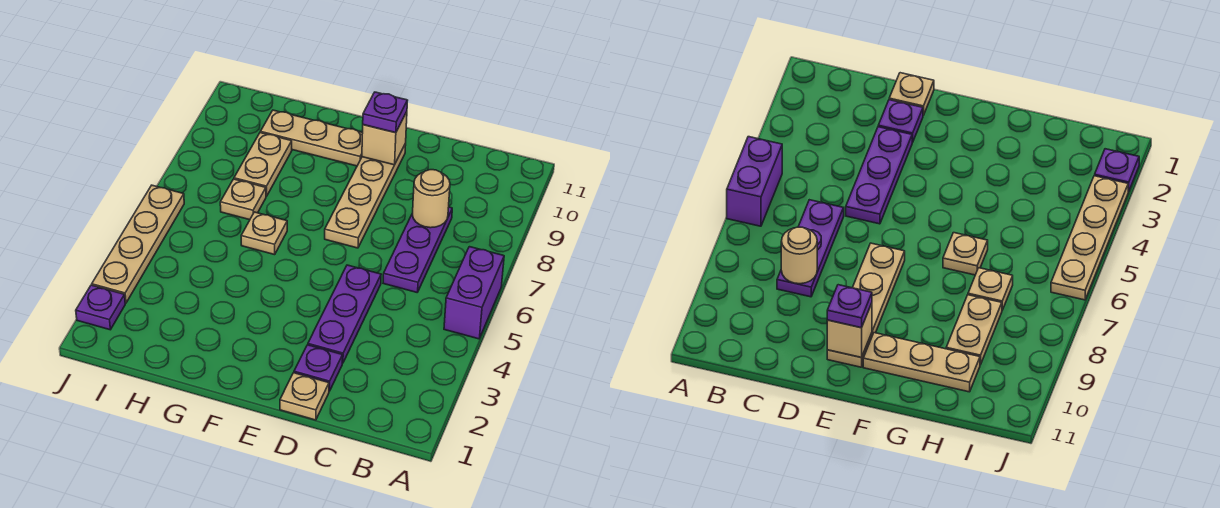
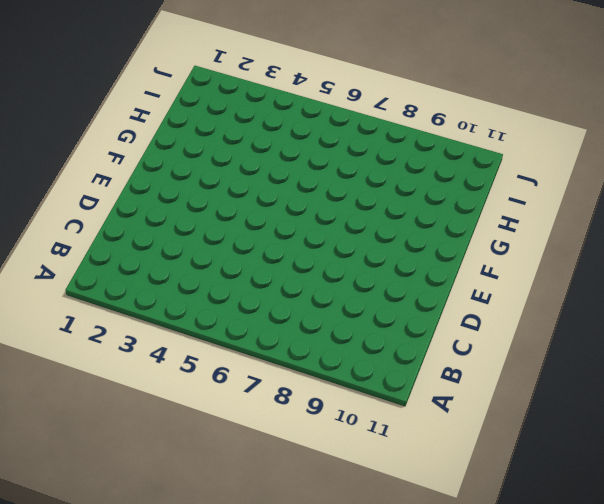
none -> purple brick A5:A6 level 1
none -> purple plate C6:C8 level 1
none -> tan plate D1 level 1

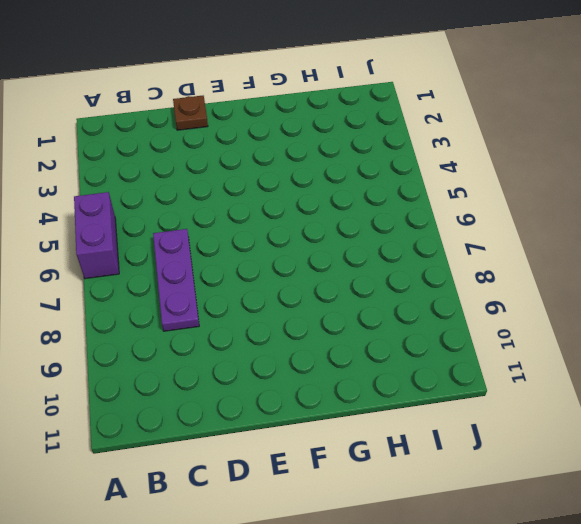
brown plate D1 level 1 -> tan plate D1 level 1
none -> purple plate D2 level 1
none -> purple plate D3:D5 level 1
none -> tan plate E7:E10 level 1

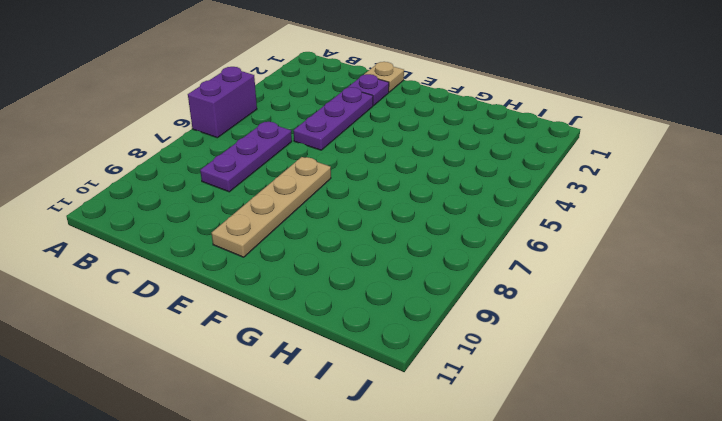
none -> tan plate F10:H10 level 1
none -> tan plate G6 level 1
none -> tan plate H7 level 1

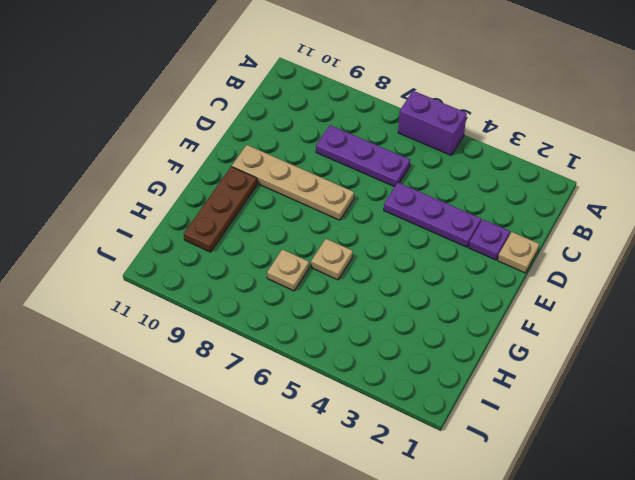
brown plate F10:H10 level 1 -> tan plate F10:H10 level 1
none -> tan plate H8:H9 level 1
none -> purple plate J2 level 1
none -> tan plate J3:J6 level 1

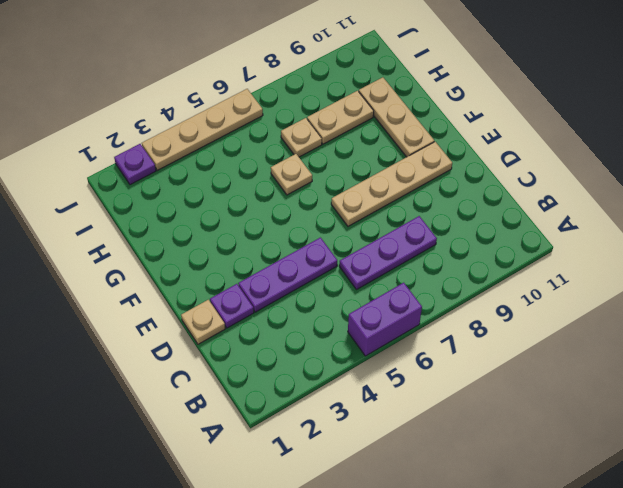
none -> tan round brick C8 level 2
none -> tan brick E10 level 2
none -> purple plate E10 level 3

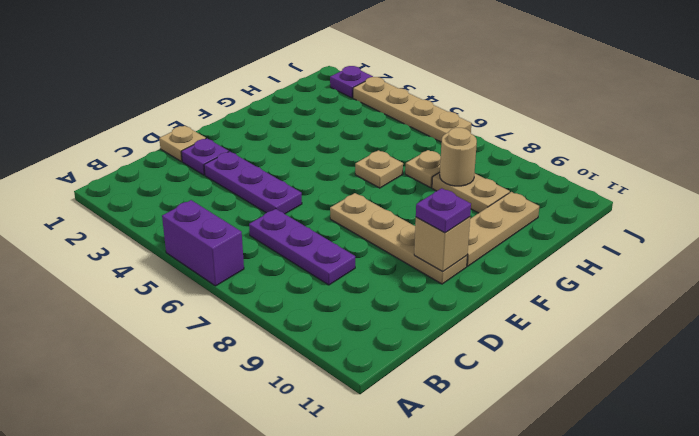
tan round brick H8 level 2 -> tan round brick C8 level 2

